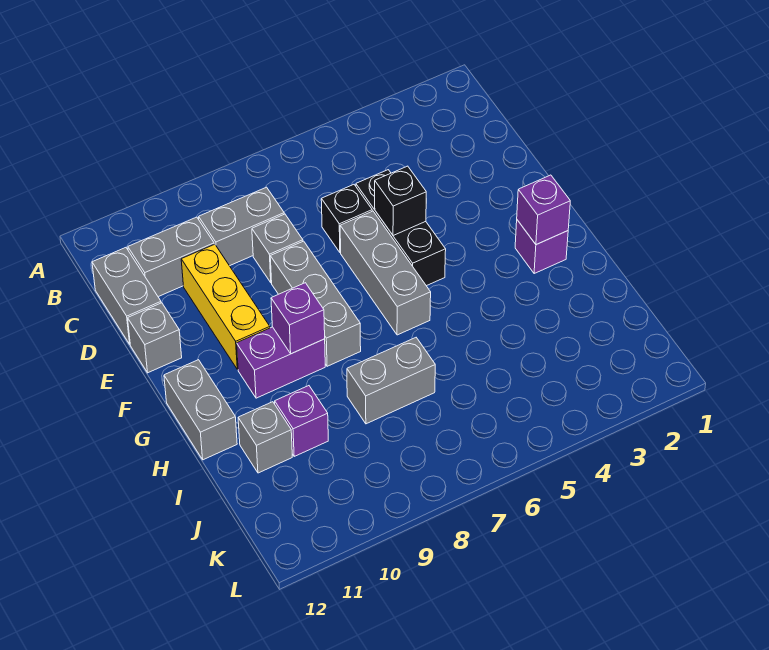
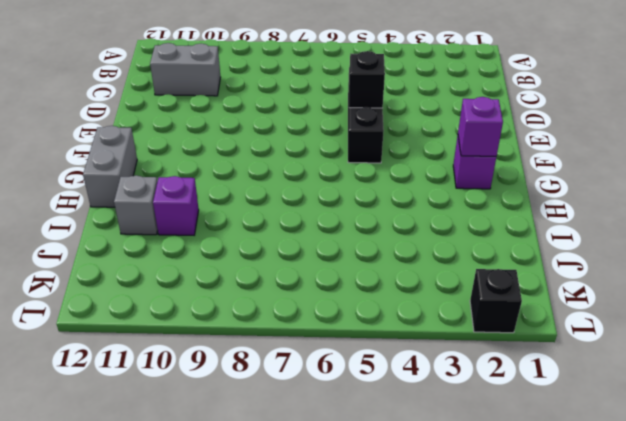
black brick L2 level 1 -> black brick D6 level 1
none -> grey brick C8:C9 level 1
none -> grey brick C12:D12 level 1
none -> grey brick D8 level 1

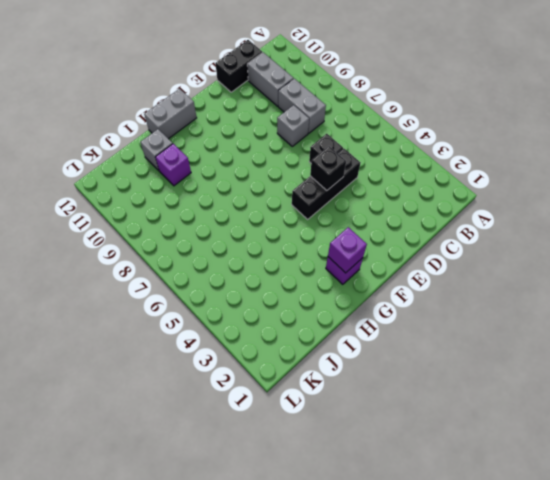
black brick C12:D12 level 1 -> grey brick C12:D12 level 1
none -> yellow brick D10:F10 level 1
none -> grey brick E6:G6 level 1
none -> grey brick E8:G8 level 1

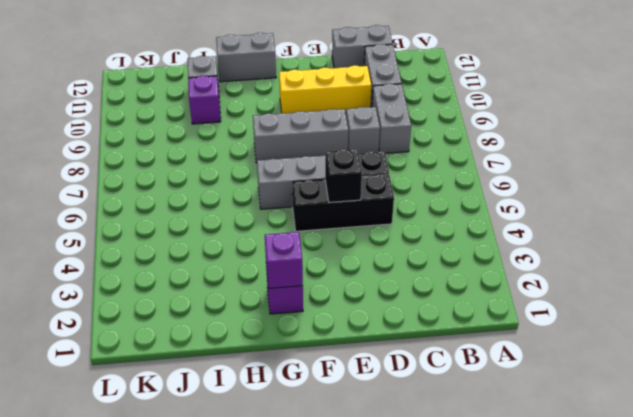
none -> grey brick E12 level 1
none -> purple brick G9:G10 level 1
none -> grey brick I7:I8 level 1

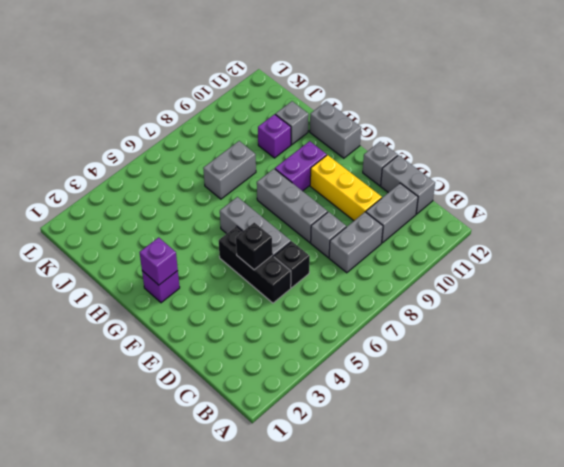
none -> purple brick G9 level 2

